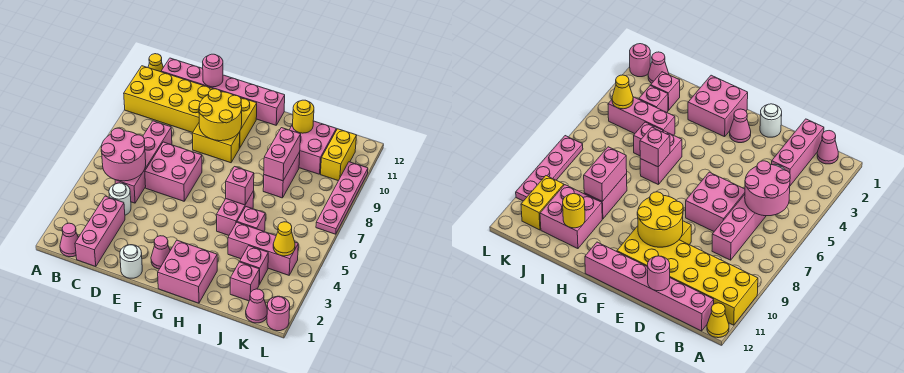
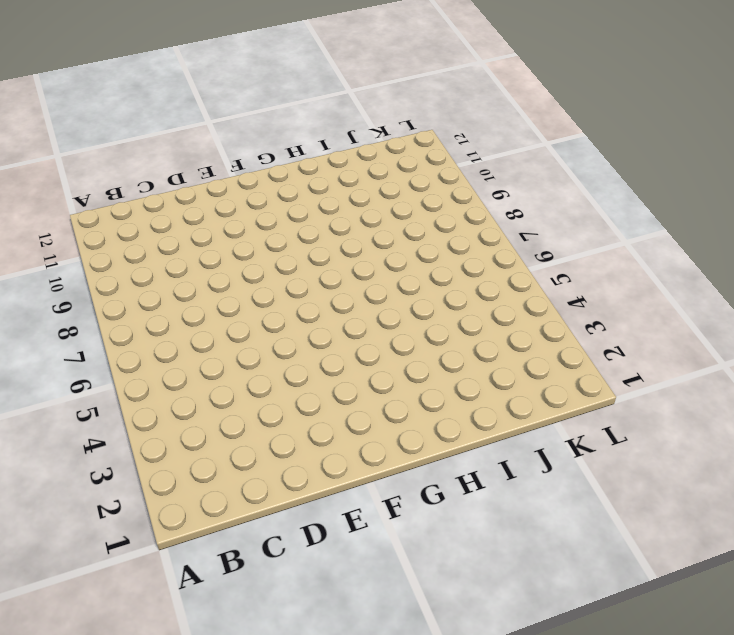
none -> yellow brick A10:F11 level 1
none -> yellow cone A12 level 1
none -> pink cone B1 level 1
none -> pink brick B12:G12 level 1

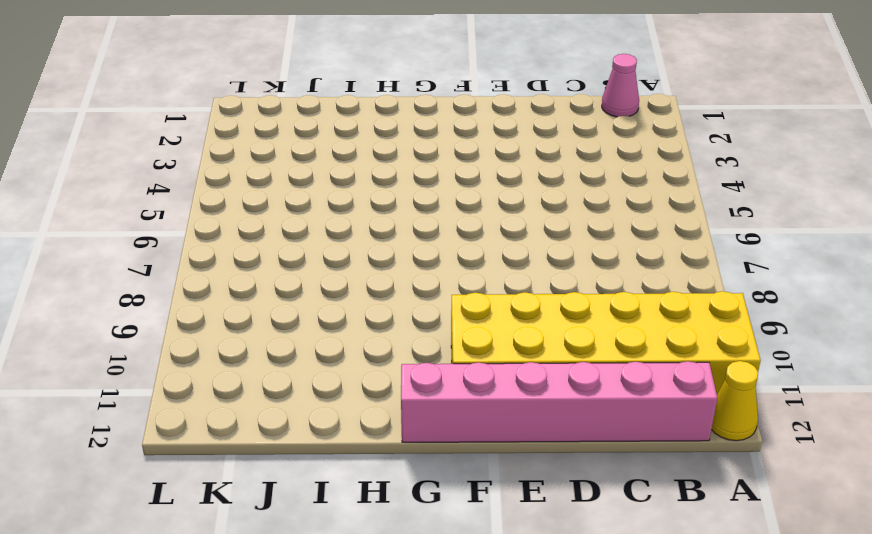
none -> pink brick C1:C3 level 1
none -> white round brick C4 level 1
none -> pink brick C5:C8 level 1
none -> pink brick D6:E7 level 1

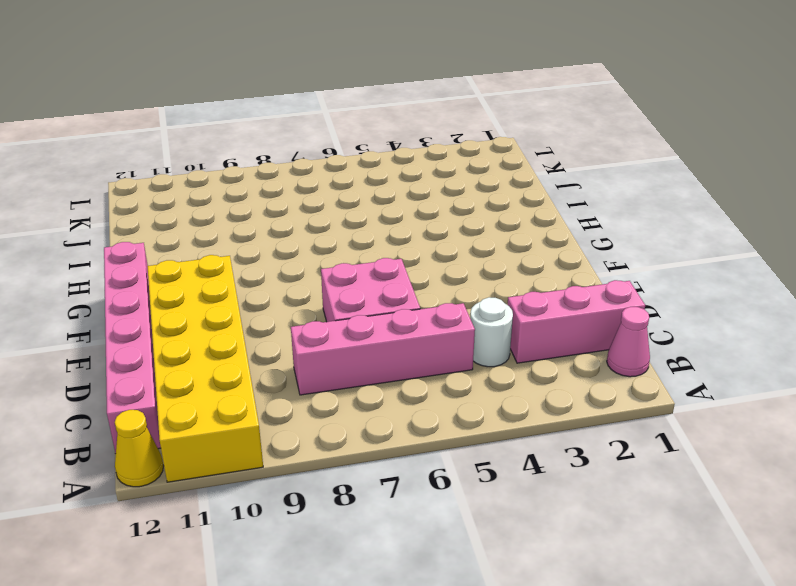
none -> white round brick E1 level 1
none -> yellow brick E9:F9 level 1
none -> pink cone F2 level 1
none -> pink brick G1:H2 level 1

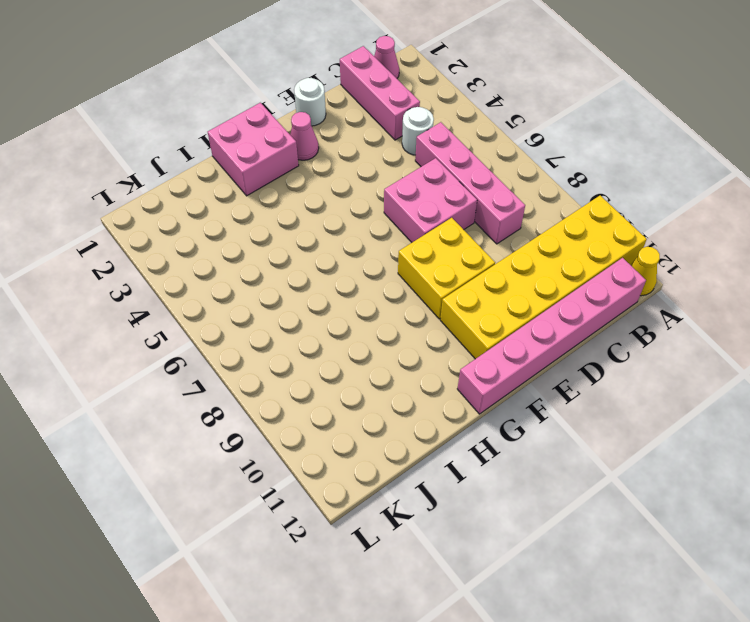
yellow brick E8:F9 level 1 -> yellow brick E9:F9 level 1
none -> pink brick H5:H6 level 1
none -> pink brick I4:K4 level 1
none -> pink brick I5 level 1
none -> pink brick I8:I9 level 1

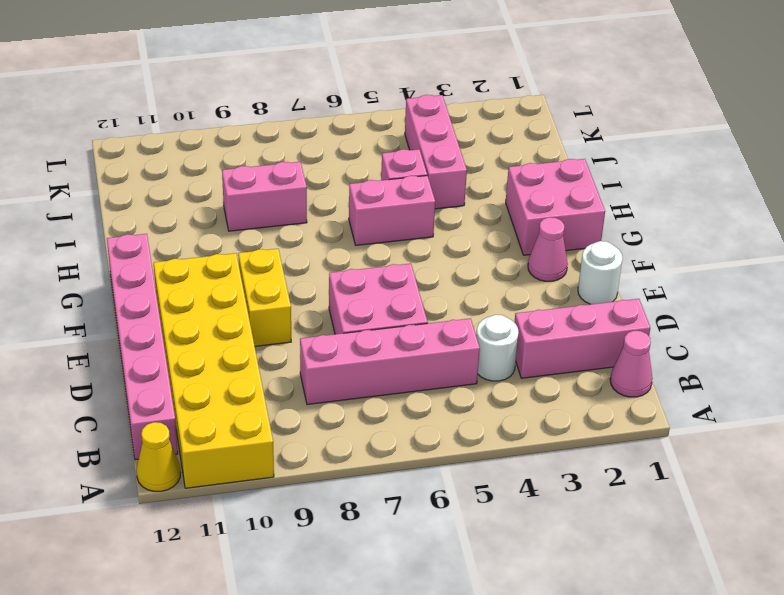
none -> pink brick I10:J11 level 1
none -> pink brick J2 level 1
none -> pink brick J3 level 1
none -> pink cone K1 level 1

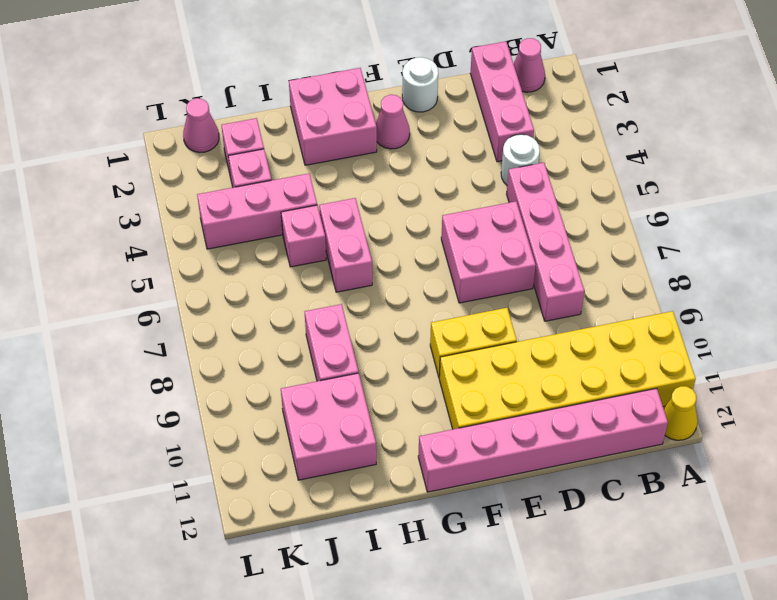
none -> yellow brick K10:K11 level 1
none -> pink round brick L1 level 1
none -> pink plate L7:L10 level 1
none -> pink round brick B5:C6 level 2

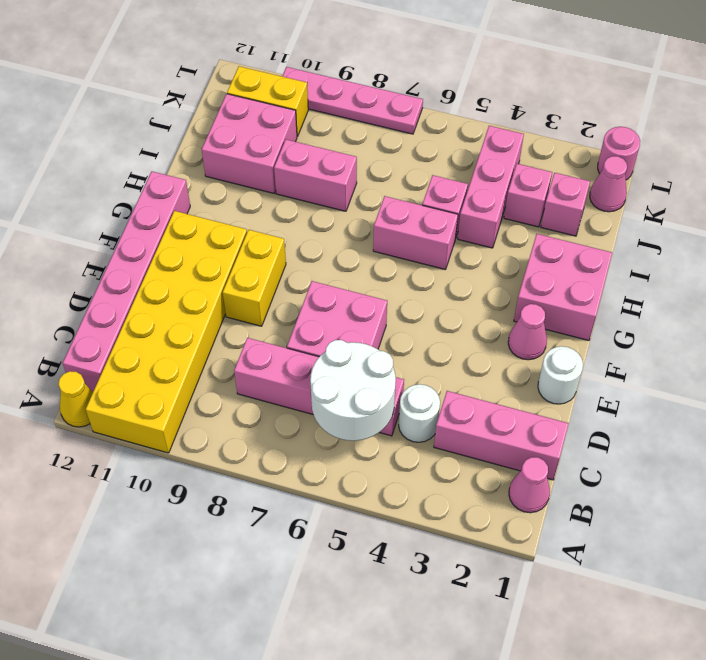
white round brick B5:C6 level 2 -> pink round brick B5:C6 level 2
none -> pink round brick D12 level 2
none -> yellow round brick E9:F10 level 2
none -> pink brick H6 level 2
none -> pink brick I8:I9 level 2

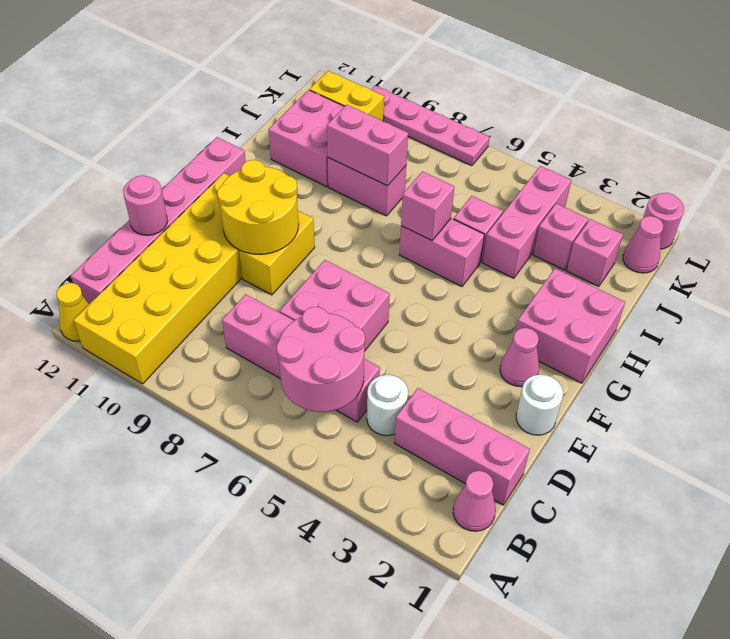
none -> yellow round brick I11 level 2
none -> yellow cone K4 level 2

